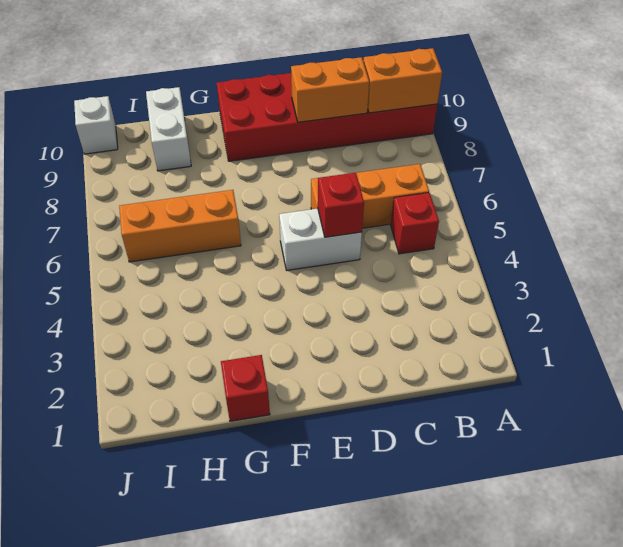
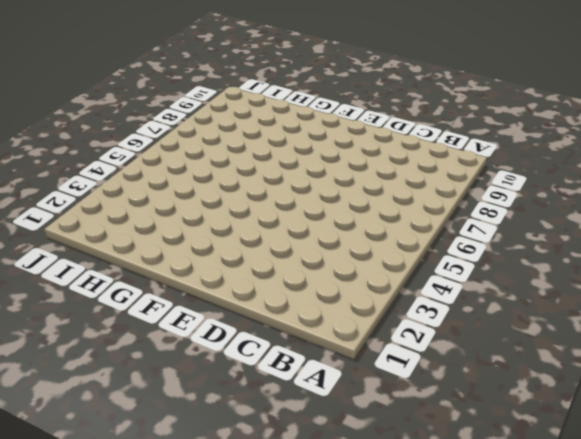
none -> red brick A9:F10 level 1
none -> red brick B5 level 1

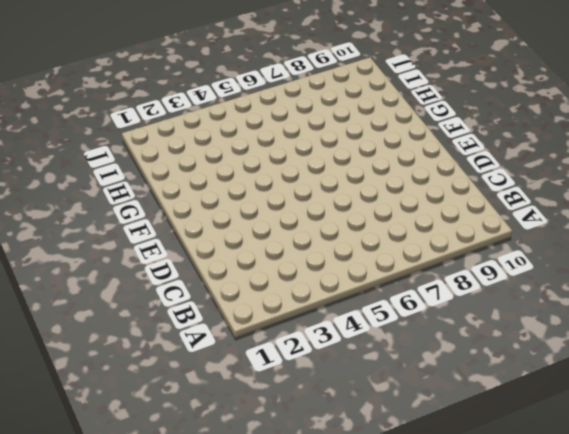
none -> red brick A9:F10 level 1
none -> red brick B5 level 1

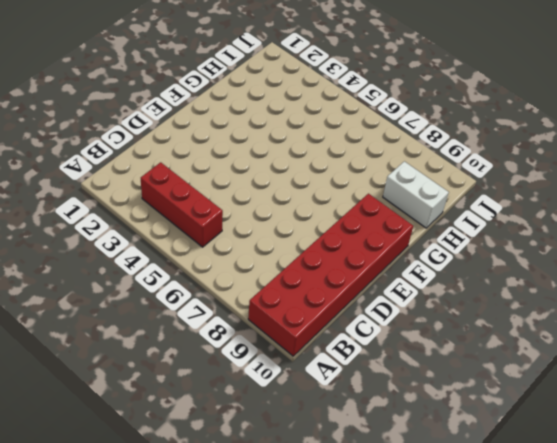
red brick B3:B5 level 1 -> red brick B5 level 1
none -> orange brick B6:D6 level 1
none -> white brick D5:E5 level 1

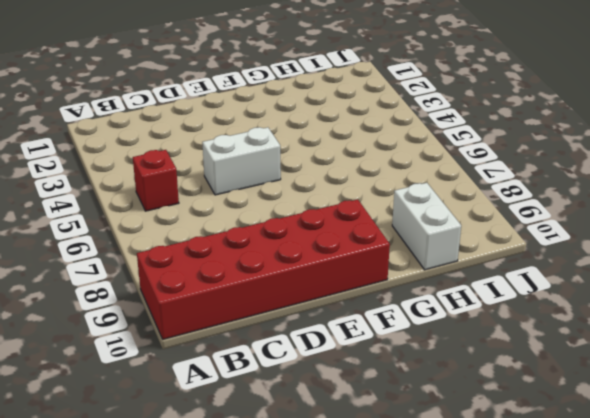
none -> orange brick B6:D6 level 1
none -> red brick G1 level 1

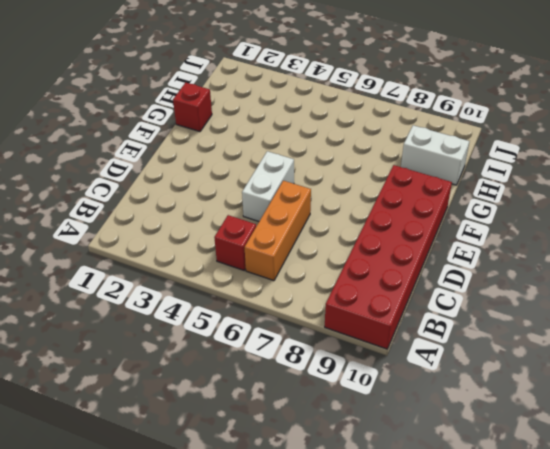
none -> orange brick G6:I6 level 1
none -> white brick J10 level 1

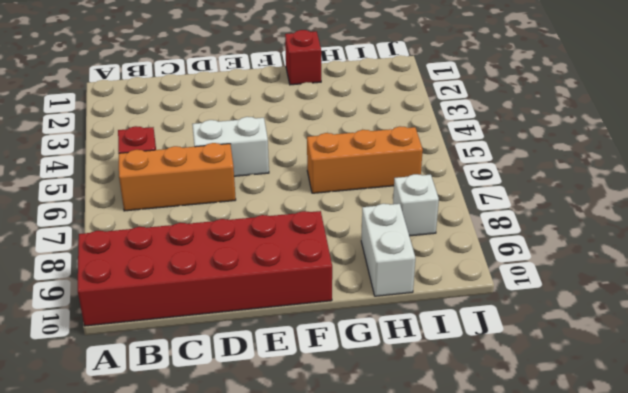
white brick I8 level 1 -> white brick J10 level 1
none -> orange brick A9:B9 level 2
none -> orange brick C9:D9 level 2

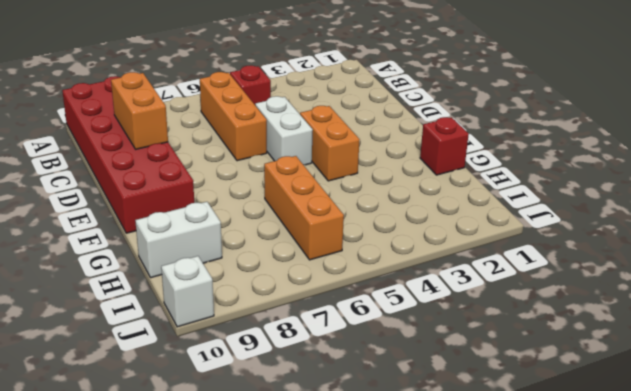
orange brick E4:F4 level 1 -> orange brick A9:B9 level 2
none -> red brick D5 level 2

